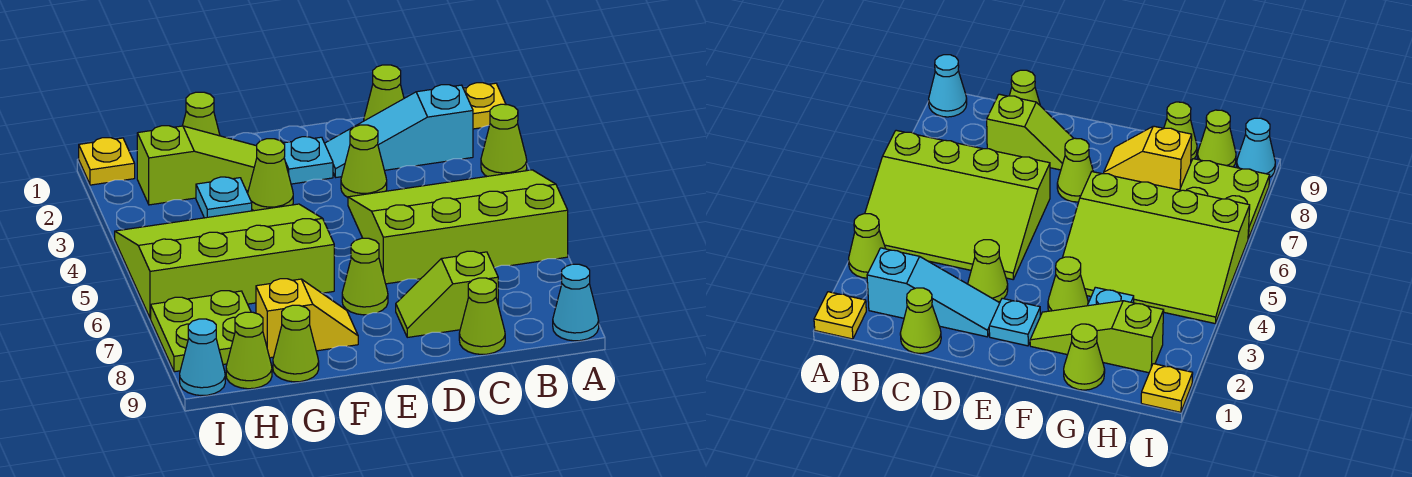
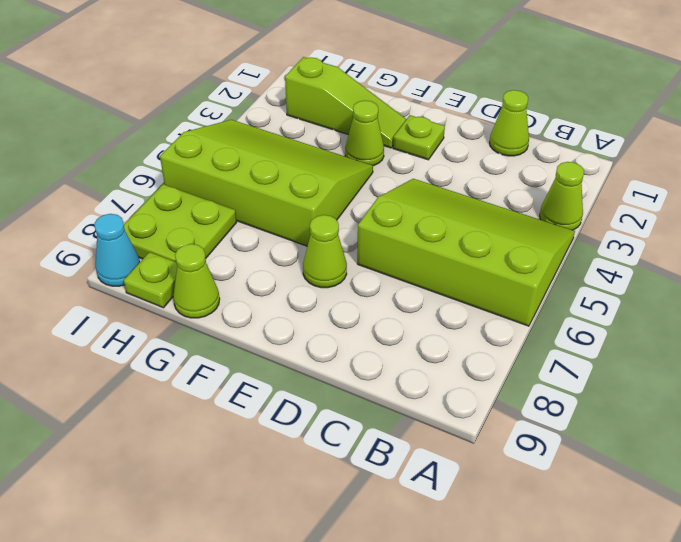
lime plate E2 level 1 -> cyan plate E2 level 1
lime plate H9 level 1 -> lime cone H9 level 1
none -> yellow plate A1 level 1
none -> cyan cone A9 level 1
none -> cyan slope B2:D2 level 1 top B

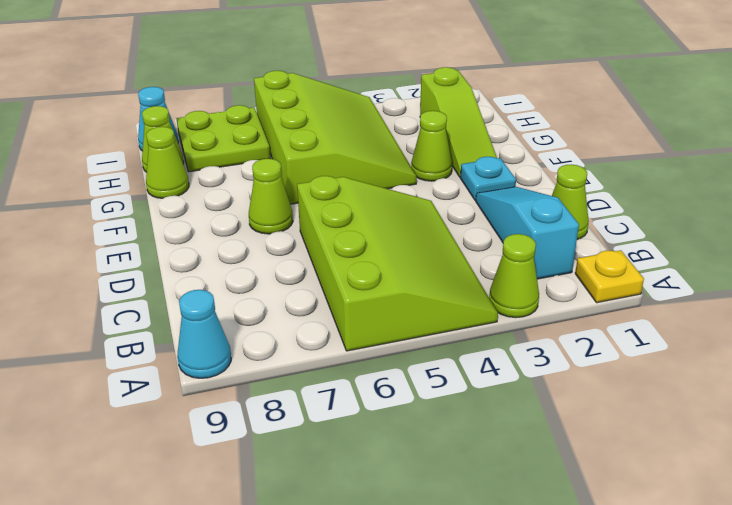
none -> lime slope C8:D8 level 1 top C
none -> lime cone C9 level 1
none -> lime cone D3 level 1

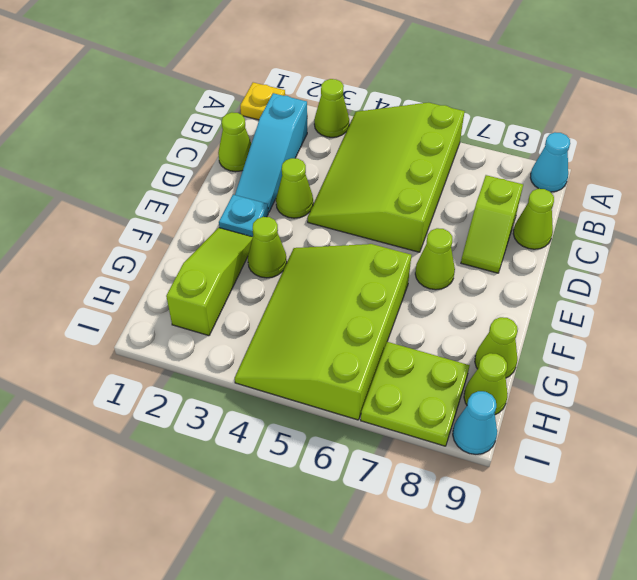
none -> yellow slope F8:G8 level 1 top G
none -> lime cone G1 level 1
none -> cyan plate G3 level 1

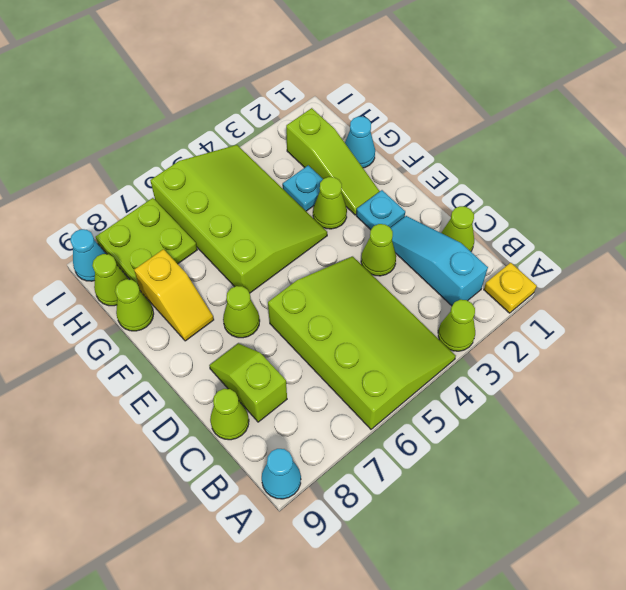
cyan cone G1 level 1 -> lime cone G1 level 1
none -> yellow plate I1 level 1

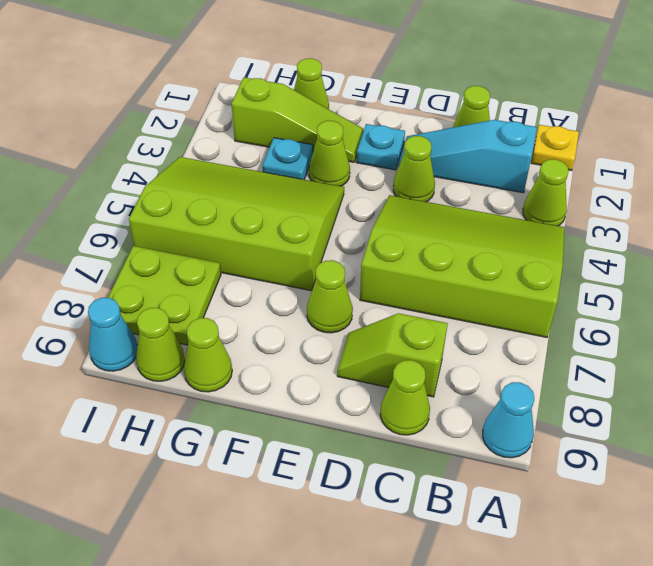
none -> yellow slope F8:G8 level 1 top G
none -> yellow plate I1 level 1

